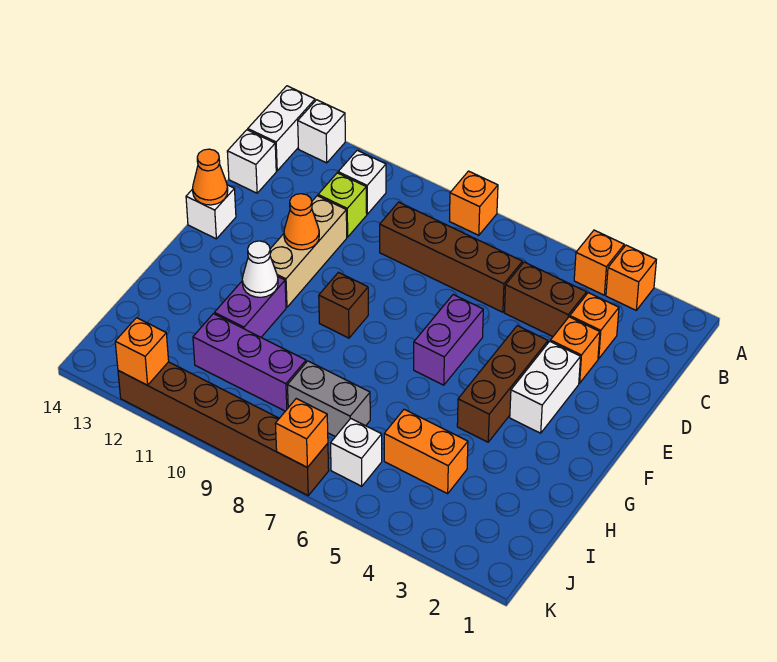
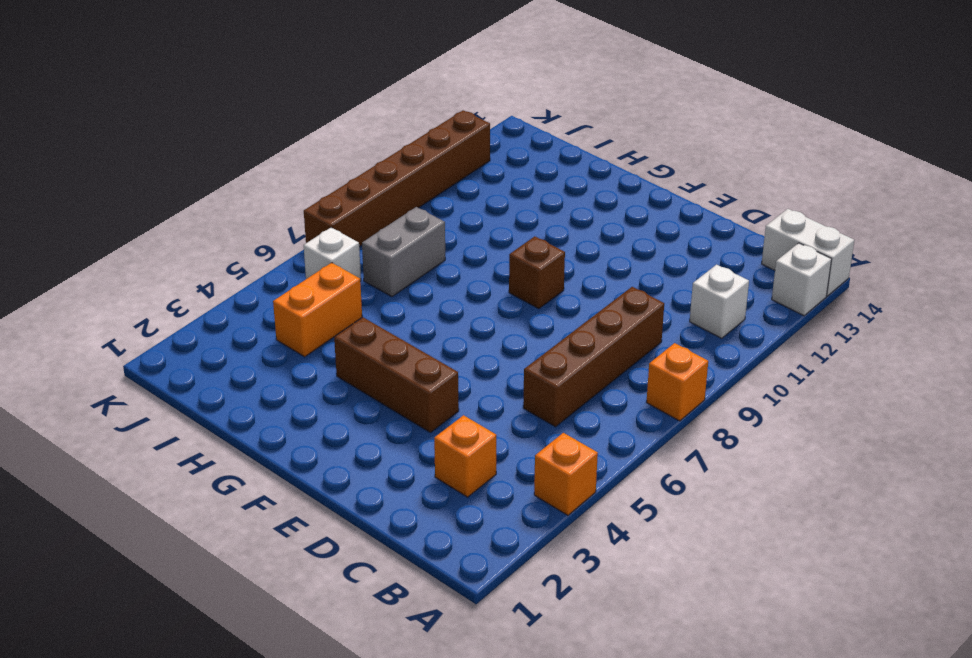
none -> orange brick A3 level 1
none -> brown brick C4:C5 level 1
none -> lime brick C11 level 1

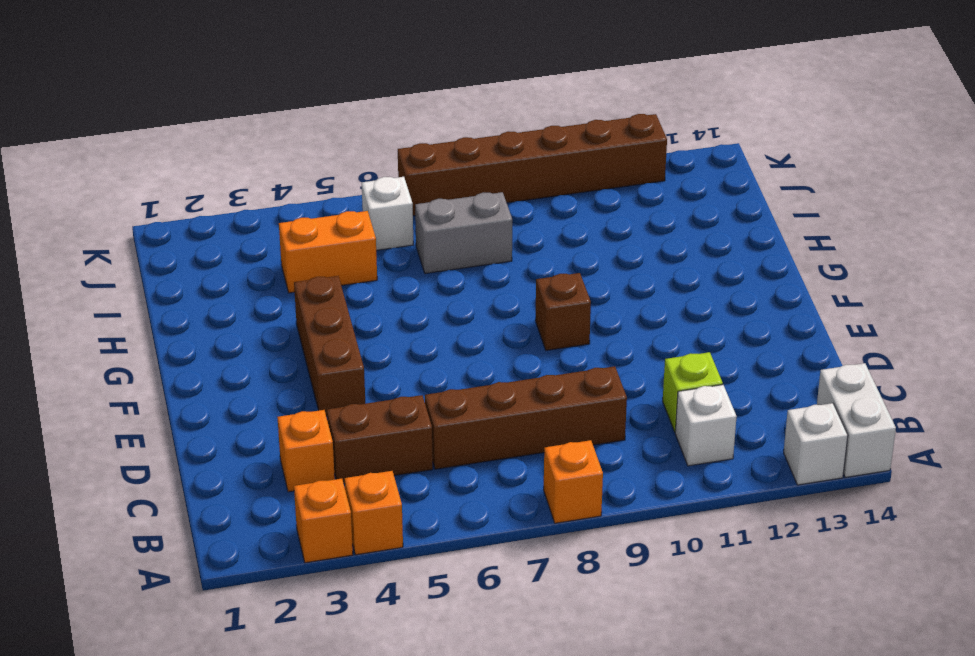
none -> white brick C14 level 1
none -> orange brick D3 level 1
none -> tan brick D11:F11 level 1

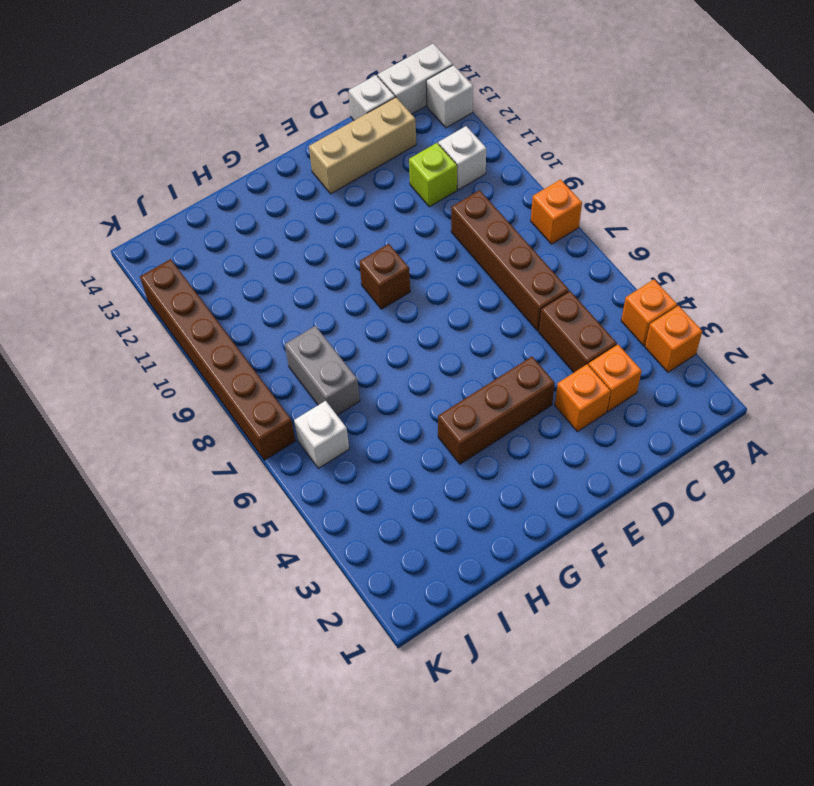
tan brick C13:E13 level 1 -> tan brick D11:F11 level 1
none -> white brick E3:F3 level 1
none -> purple brick E6:F6 level 1
none -> white brick E14 level 1

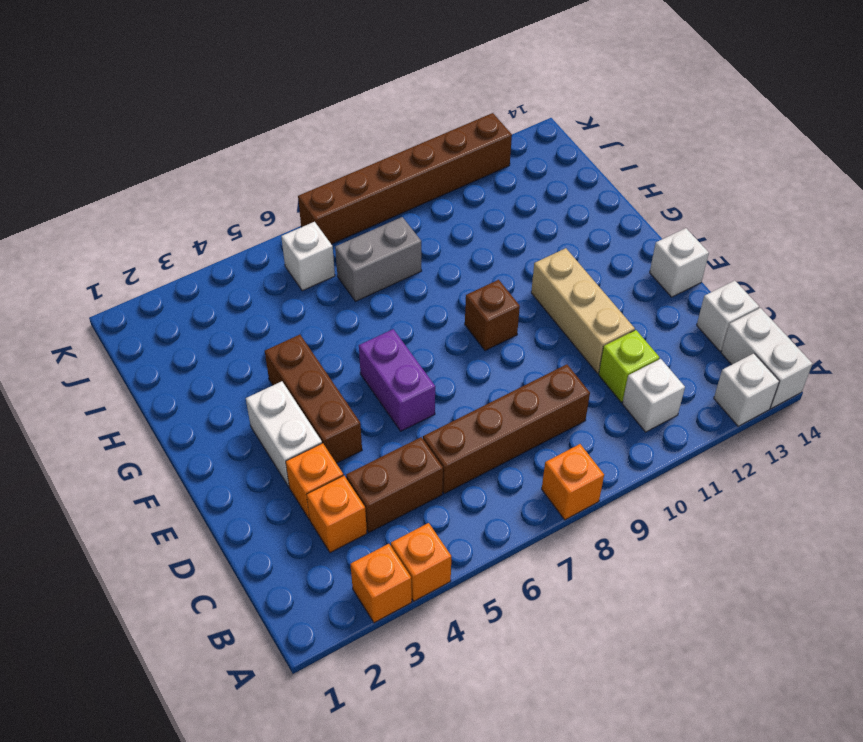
none -> purple brick G11:H11 level 1
none -> orange brick I4:I5 level 1
none -> purple brick I9:I11 level 1

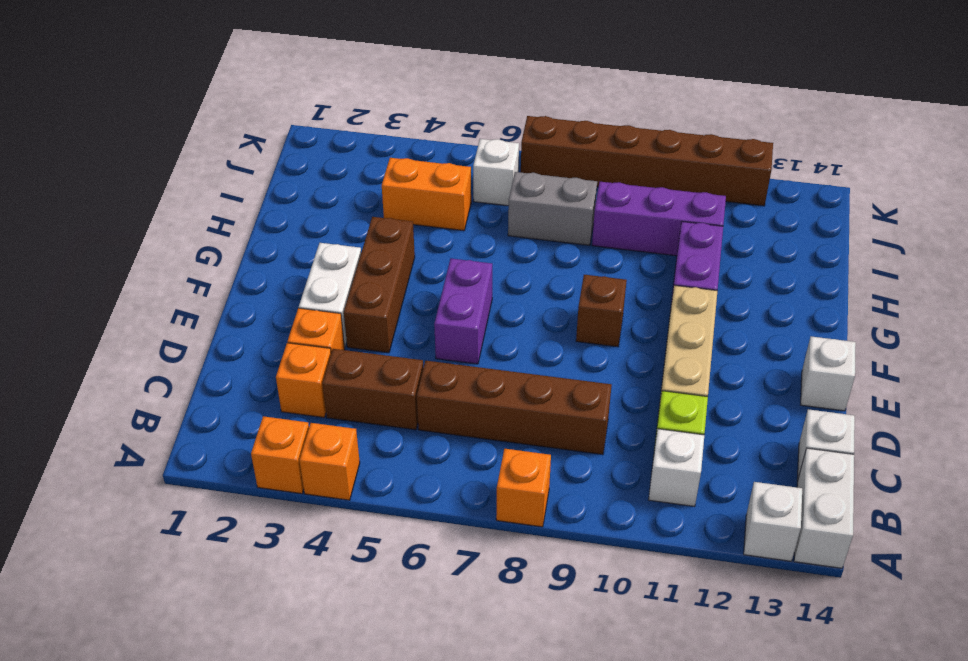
none -> orange cone E11 level 2
none -> orange cone E14 level 2
none -> white cone G11 level 2

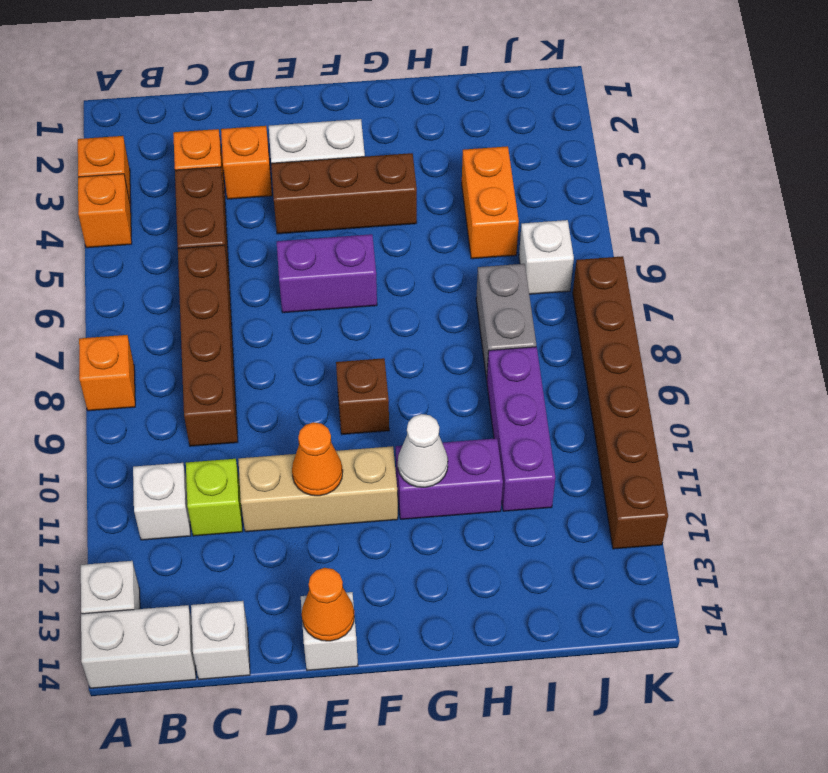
none -> orange brick K7 level 2
none -> orange brick K12 level 2

